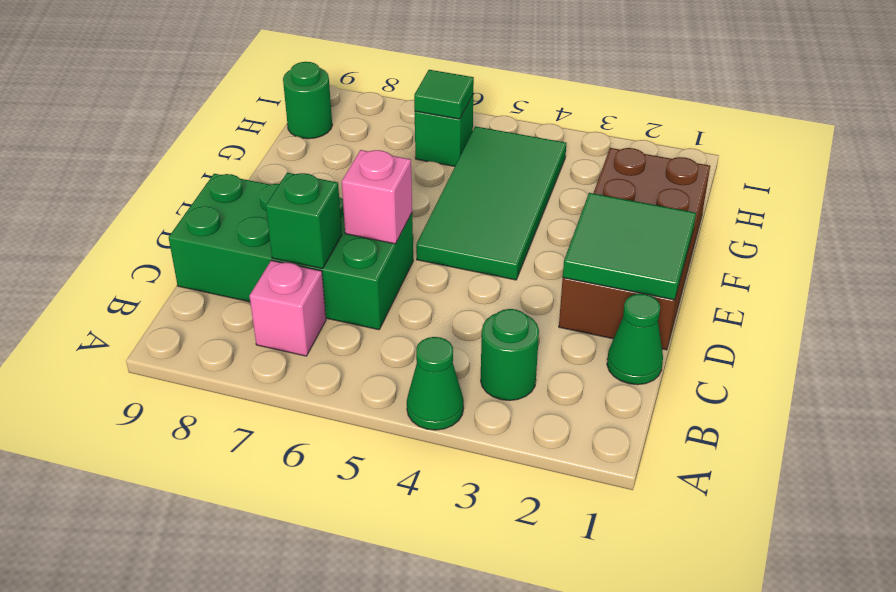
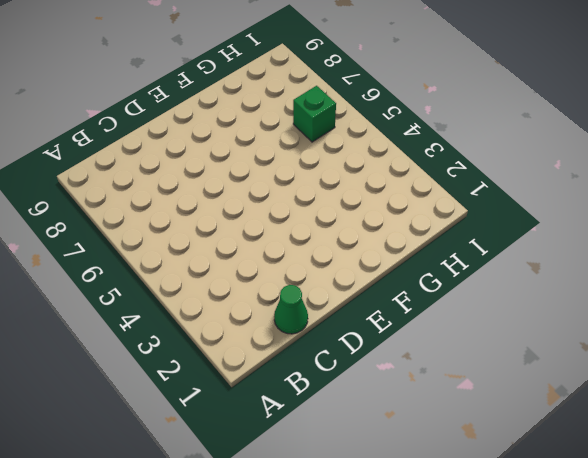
none -> green cone A4 level 1
none -> green round brick B3 level 1
none -> pink brick B7 level 1

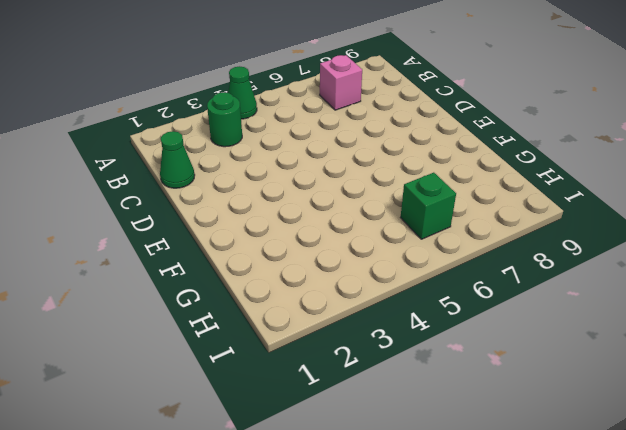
none -> green brick C6:D9 level 1
none -> brown brick D1:G2 level 1
none -> green tile E4:H5 level 1

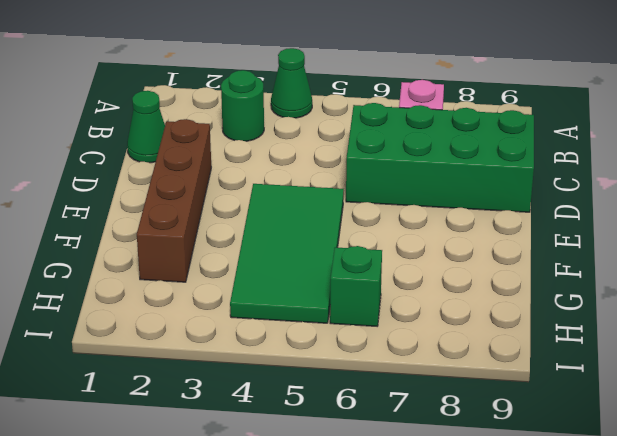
brown brick D2:G2 level 1 -> brown brick D1:G2 level 1
none -> green round brick H9 level 1
none -> green brick C7 level 2
none -> green tile D1:E2 level 2

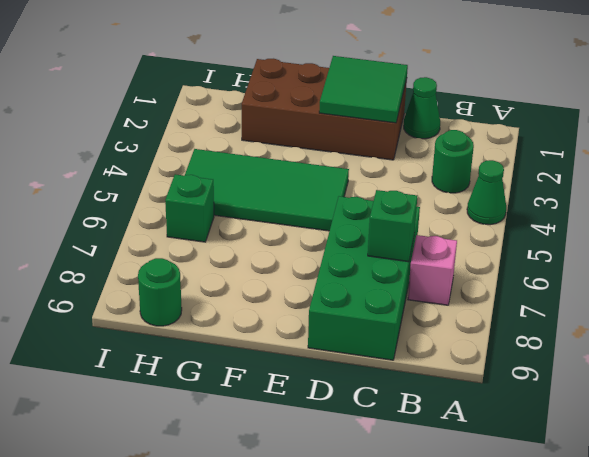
none -> pink brick D6 level 2
none -> green tile H6 level 2

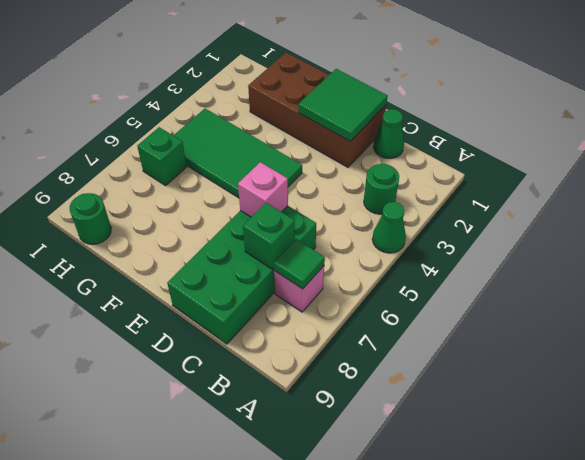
green tile B7 level 2 -> green tile H6 level 2

